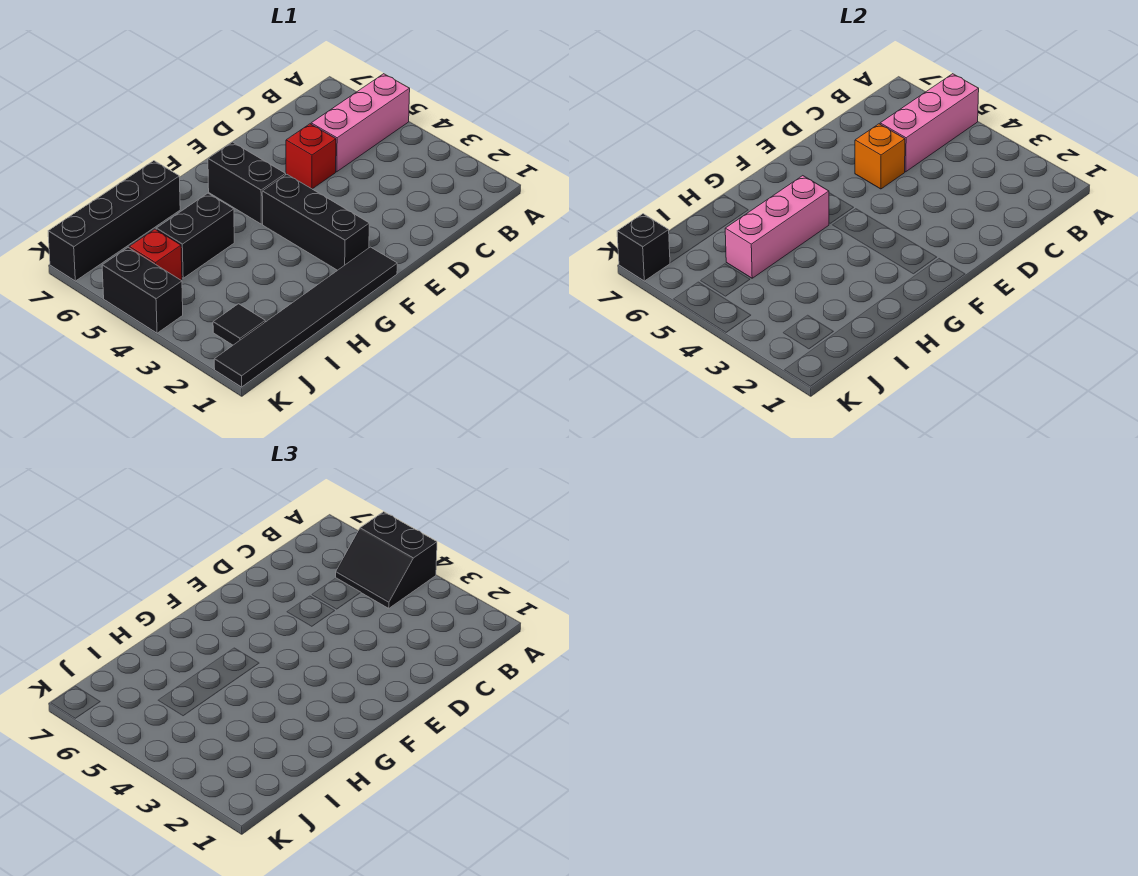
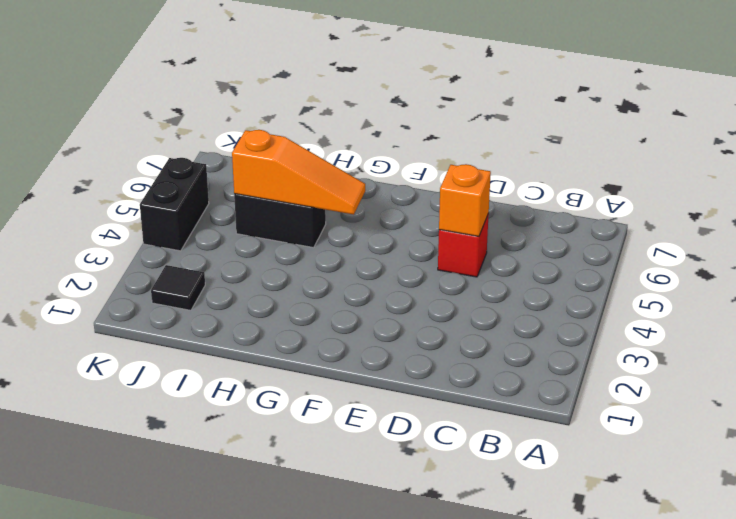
orange slope G5:I5 level 2 top I -> pink brick G5:I5 level 2
none -> pink brick A5:C5 level 1
none -> black tile F1:K1 level 1
none -> black brick F2:F4 level 1

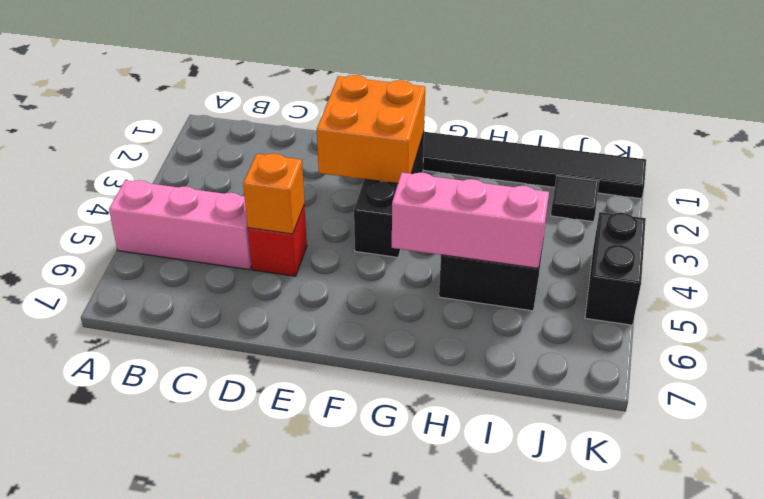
orange brick E2:F3 level 2 -> none
none -> black brick F5:F6 level 1
none -> black brick H7:K7 level 1
none -> red brick J5 level 1

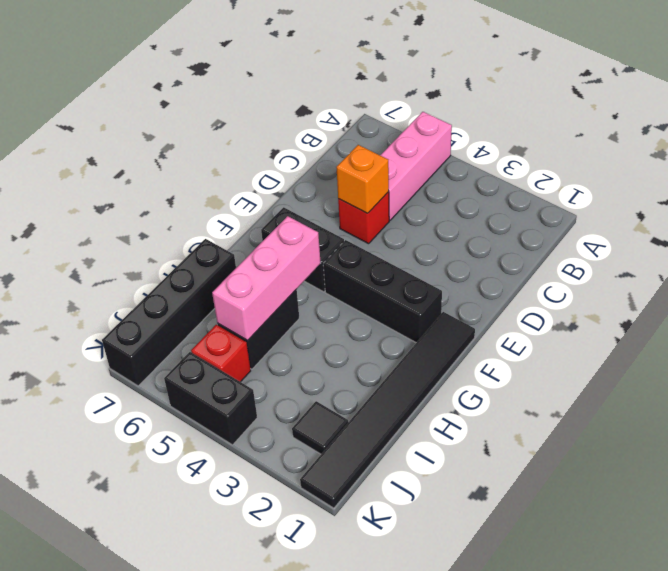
none -> pink brick A5:C5 level 2
none -> black brick K7 level 2
none -> black slope A4:B5 level 3 top A

